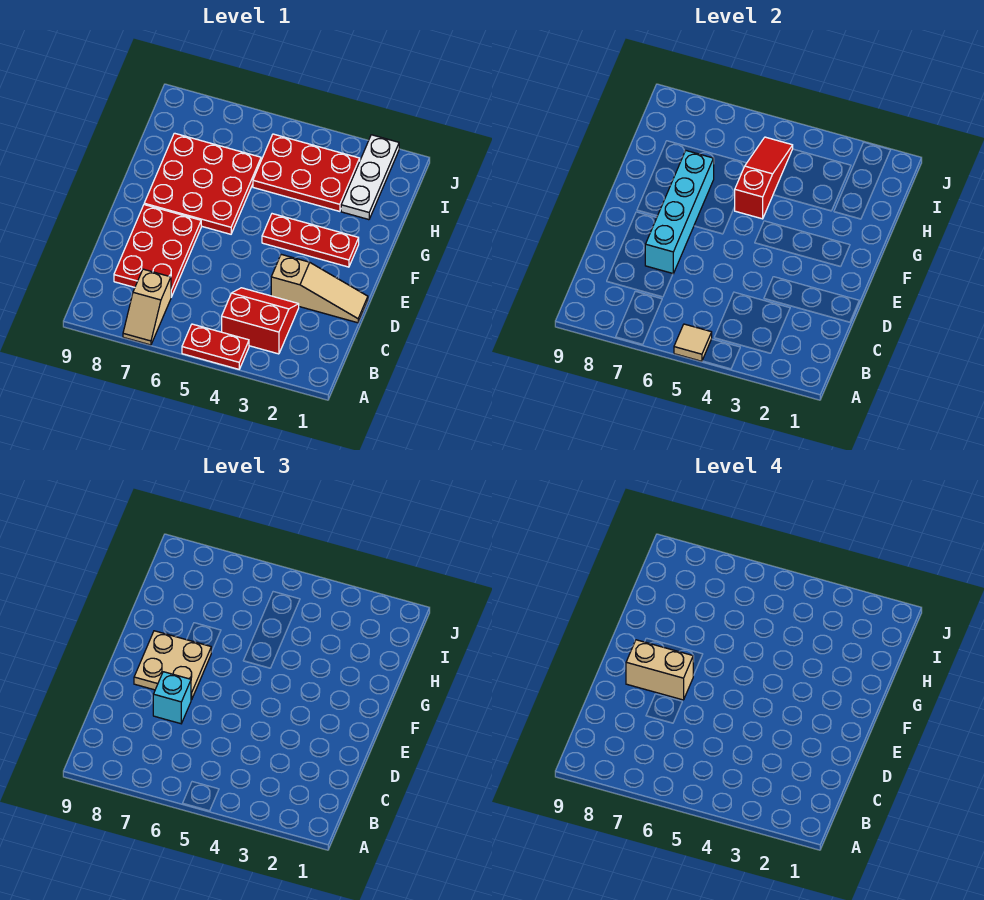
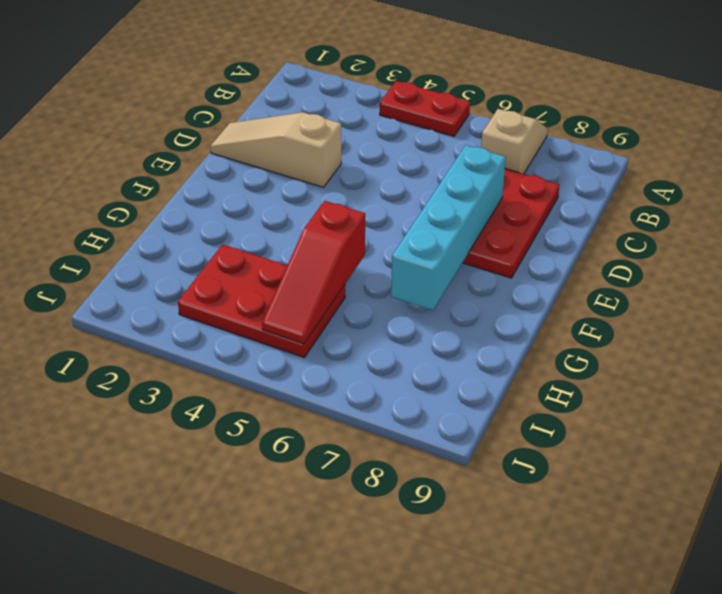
none -> red slope B3:C4 level 1 top B
none -> red plate F2:F4 level 1
none -> red plate F6:H8 level 1

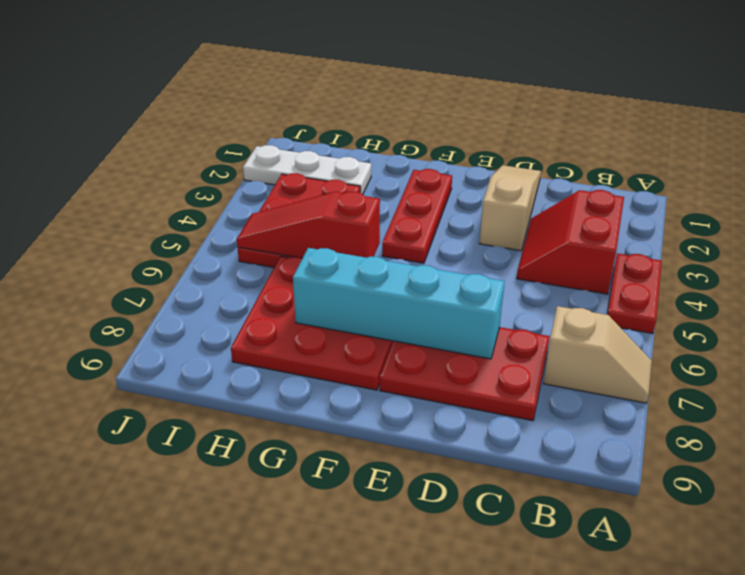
none -> tan tile A5 level 2
none -> cyan brick D7 level 3
none -> tan plate E7:F8 level 3

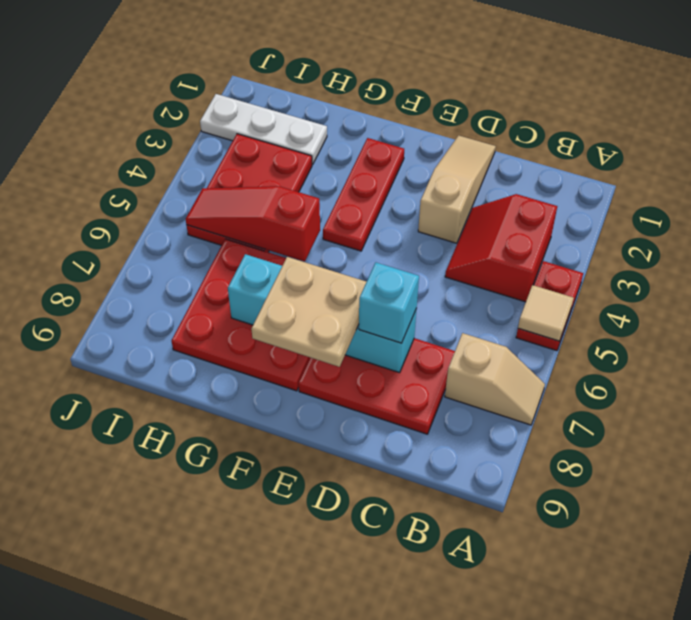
none -> tan brick E7:E8 level 4

